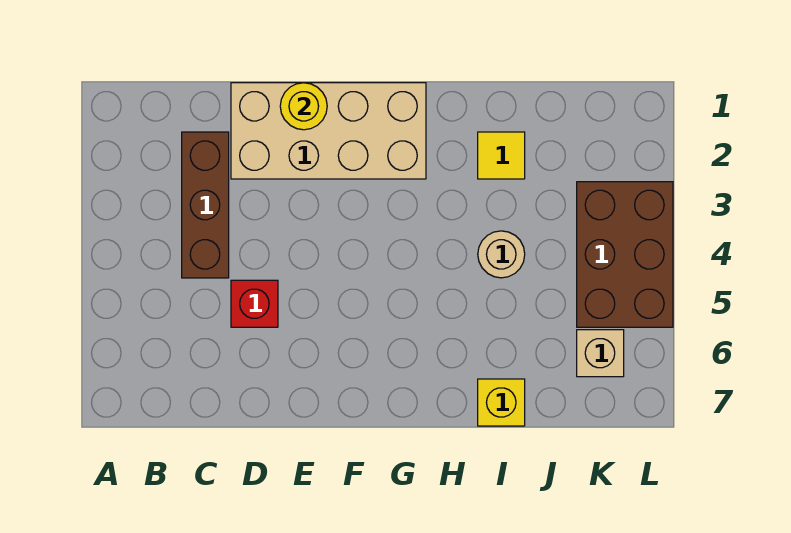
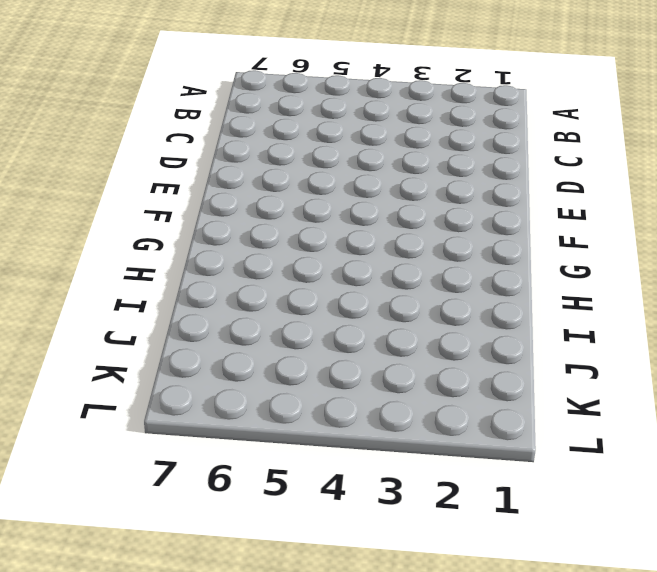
none -> brown brick C2:C4 level 1
none -> tan brick D1:G2 level 1

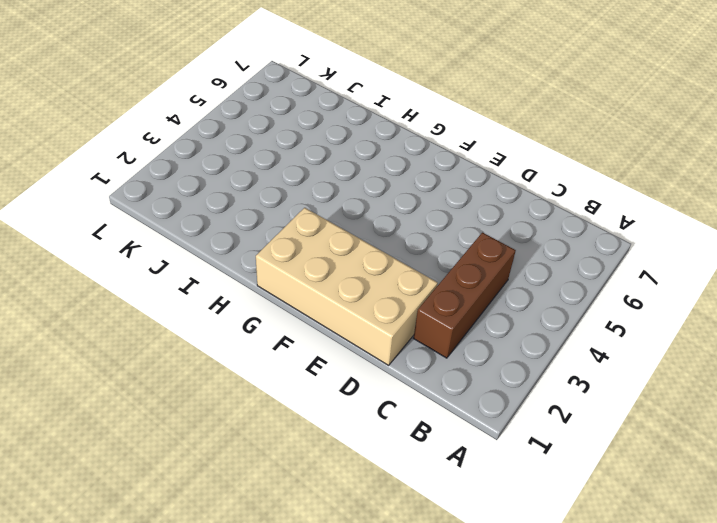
none -> red brick D5 level 1
none -> yellow tile I2 level 1

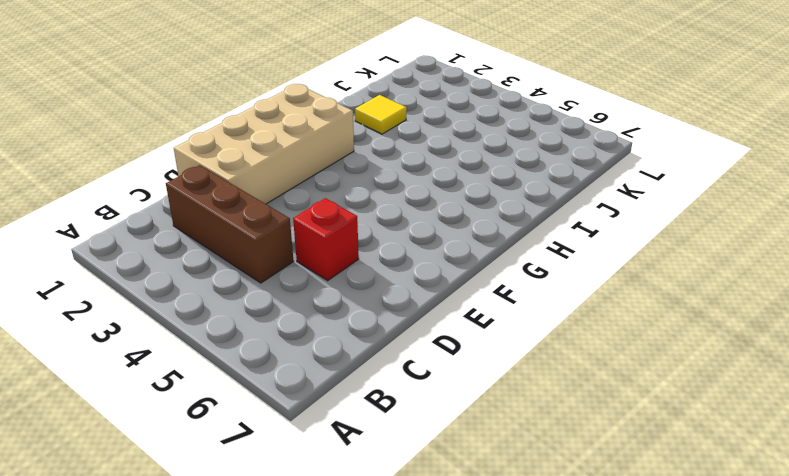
none -> tan round brick I4 level 1
none -> yellow brick I7 level 1

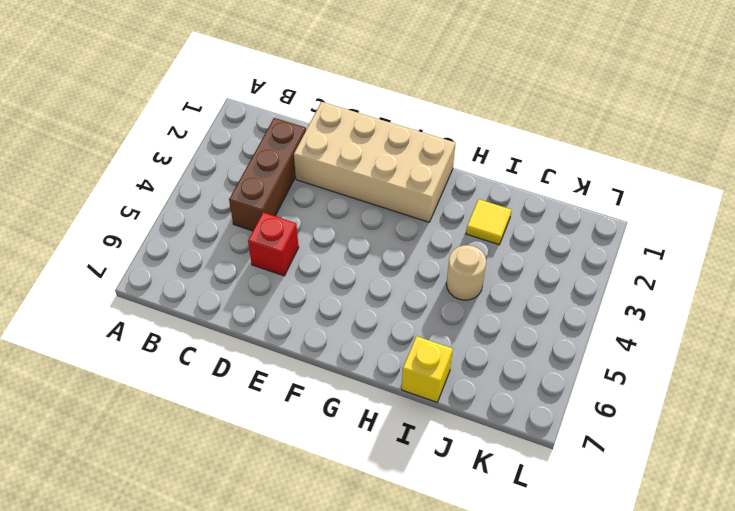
none -> brown brick K3:L5 level 1
none -> tan brick K6 level 1

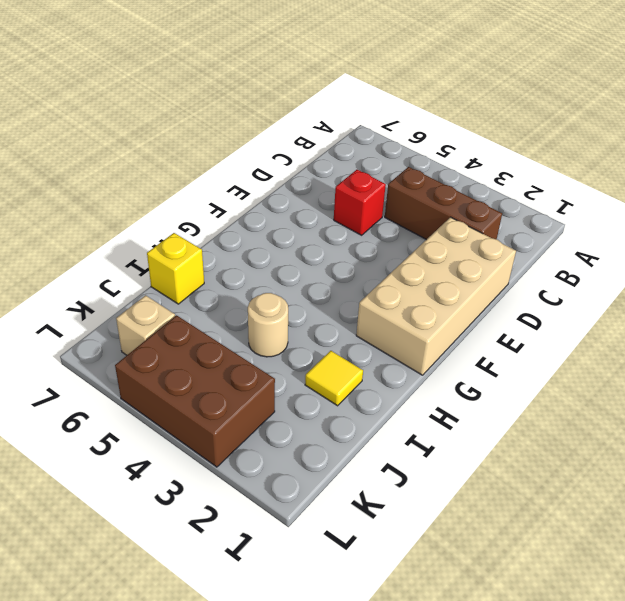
none -> yellow round brick E1 level 2

